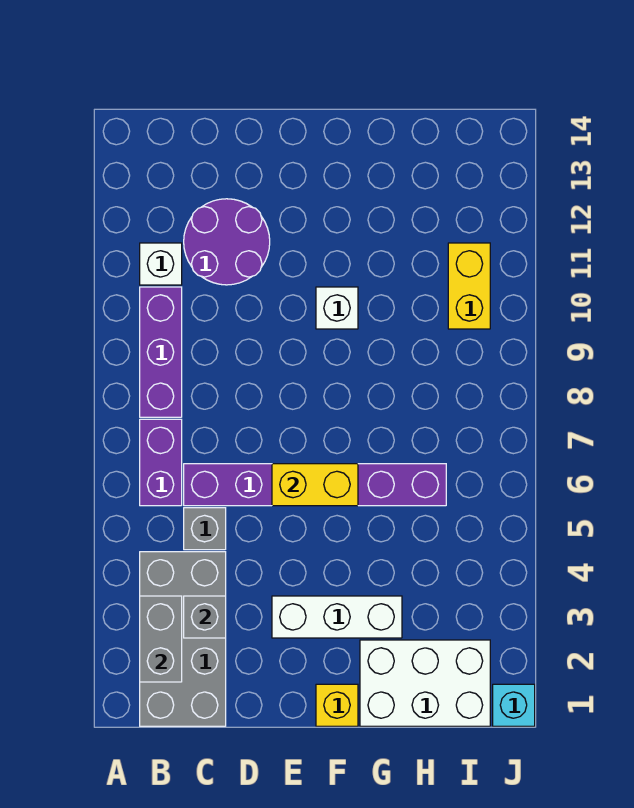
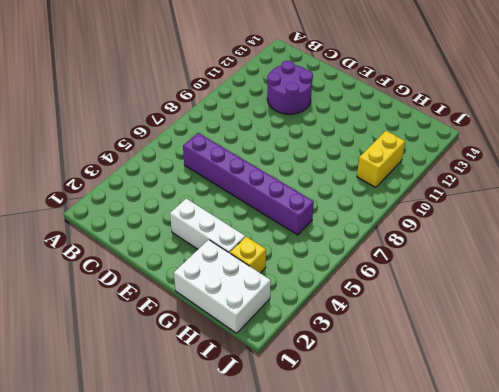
yellow brick H3 level 1 -> yellow brick F1 level 1
none -> grey brick B1:C4 level 1
none -> purple brick B6:B7 level 1
none -> purple brick B8:B10 level 1

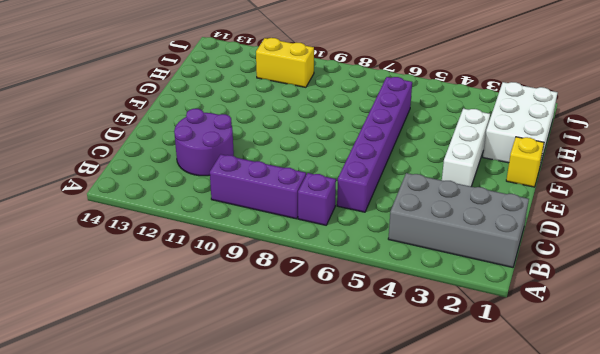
purple brick B7 level 1 -> purple brick B6:B7 level 1
none -> white brick B11 level 1
none -> grey brick C5 level 1
none -> white brick F10 level 1

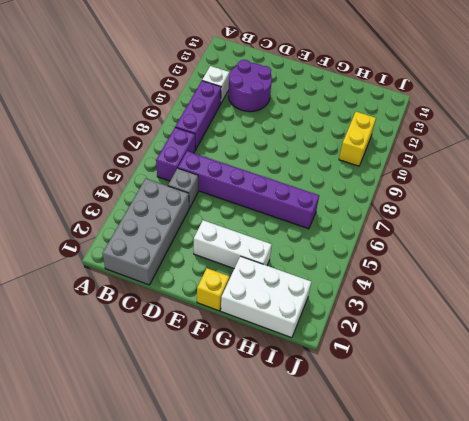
none -> white brick F10 level 1
none -> cyan brick J1 level 1
none -> grey brick B2:B3 level 2

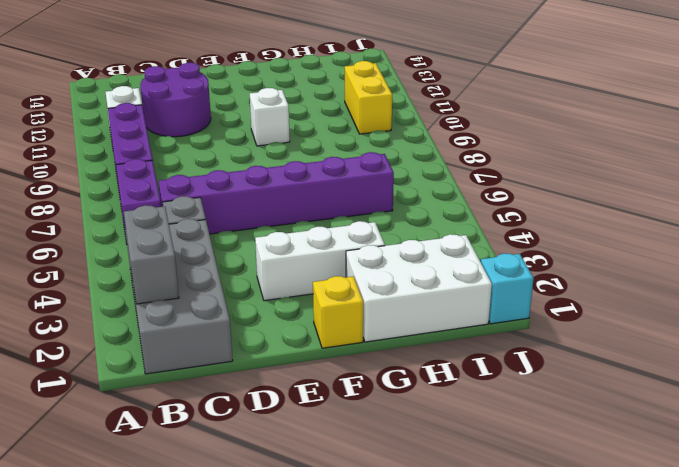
none -> grey brick C3 level 2
none -> yellow brick E6:F6 level 2

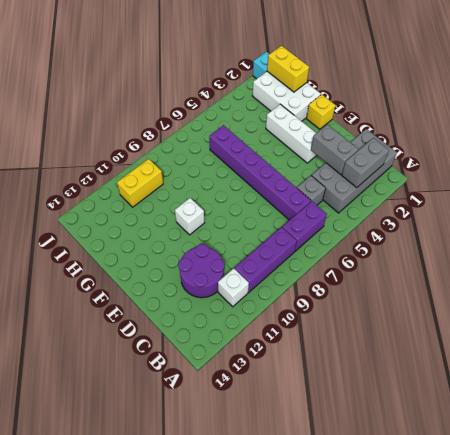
grey brick C3:D3 level 2 -> grey brick C3 level 2
yellow brick H1:I1 level 2 -> yellow brick E6:F6 level 2

